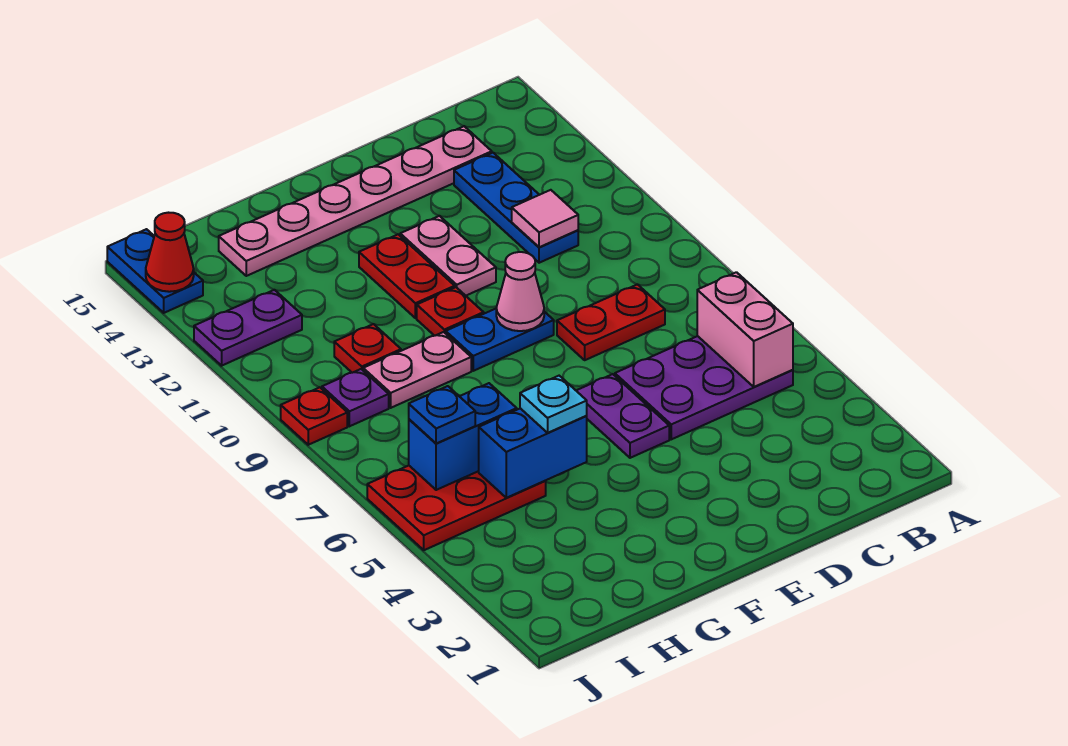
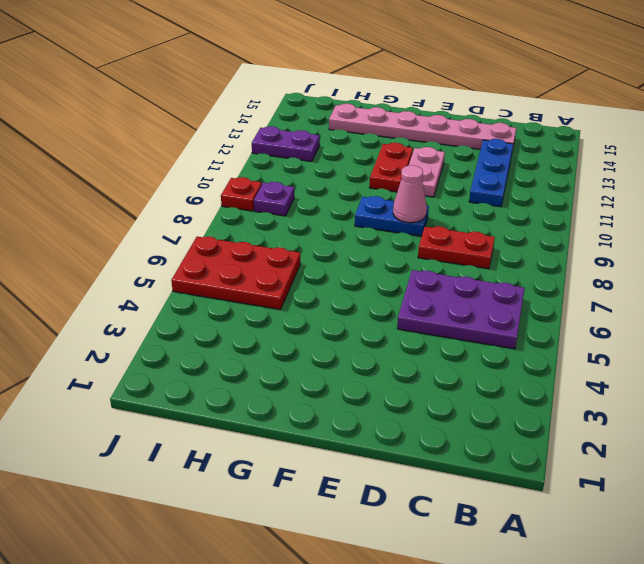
none -> purple plate E5:E6 level 1
none -> red plate F10 level 1
none -> pink plate G9:H9 level 1

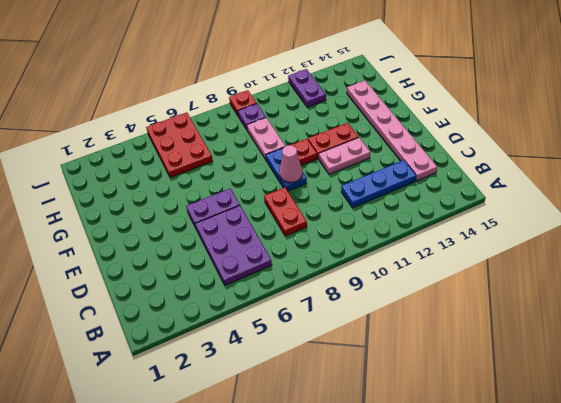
none -> red plate H10 level 1
none -> blue plate J14:J15 level 1
none -> pink brick B5:B6 level 2

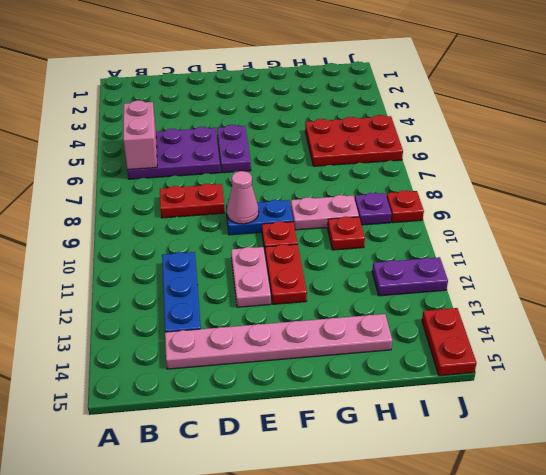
red plate J14:J15 level 1 -> blue plate J14:J15 level 1
none -> pink tile C11 level 2
none -> blue brick G5:H5 level 2
none -> blue brick H6:I6 level 2

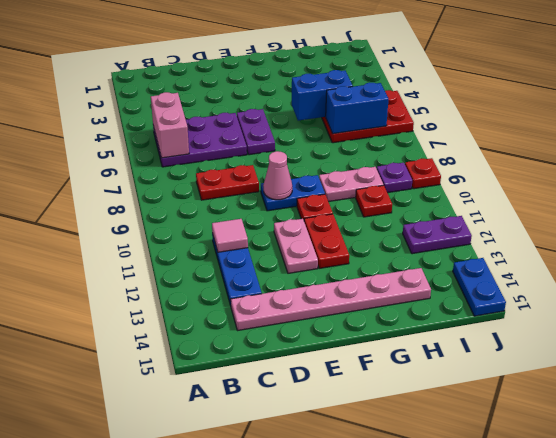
none -> red cone J14 level 2
none -> cyan plate G5 level 3
none -> blue plate I6 level 3

